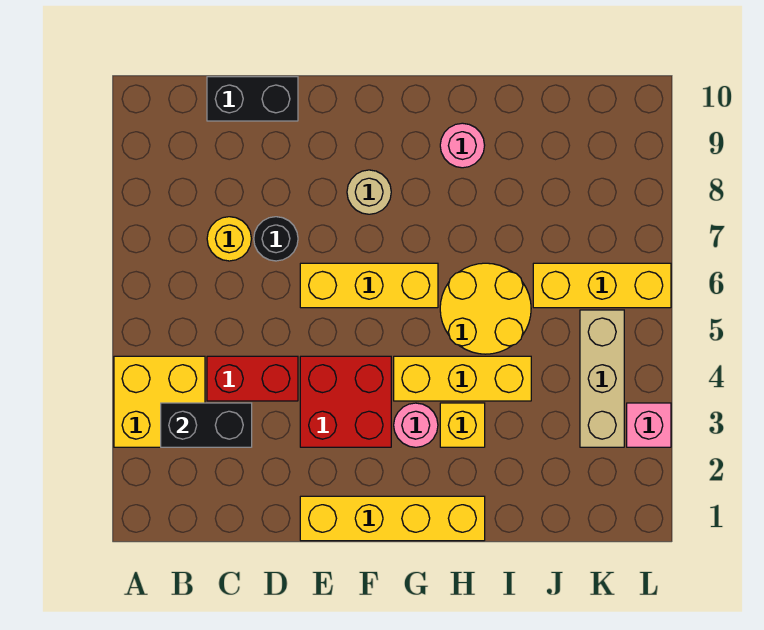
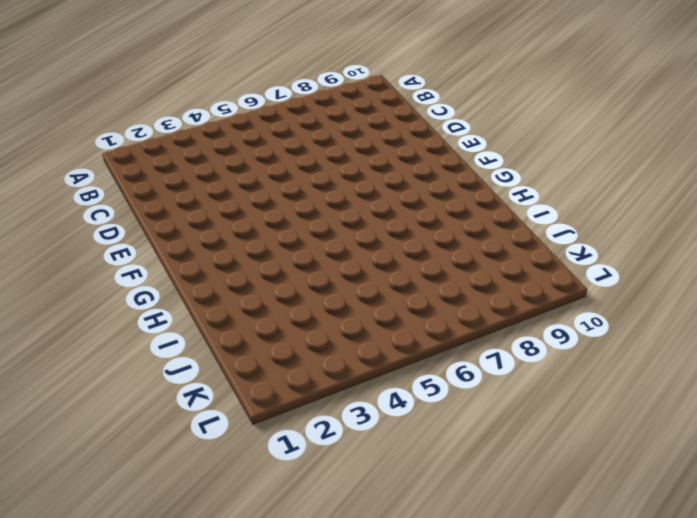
none -> yellow brick A3:B4 level 1
none -> red brick C4:D4 level 1
none -> yellow round brick C7 level 1

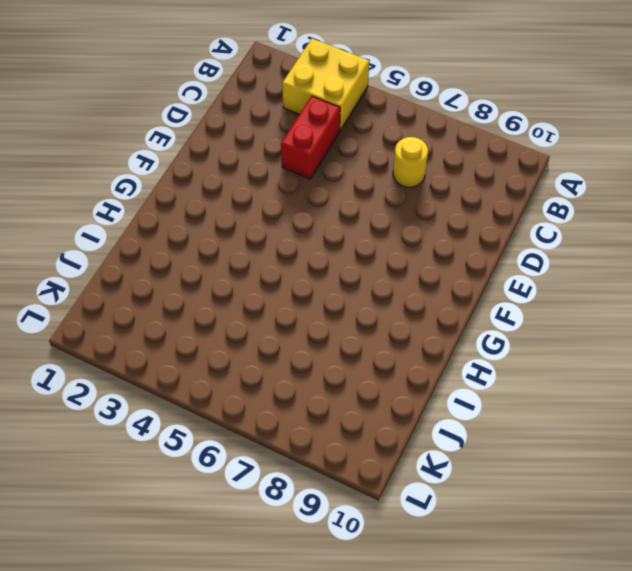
none -> black brick C10:D10 level 1
none -> black round brick D7 level 1
none -> yellow brick E1:H1 level 1

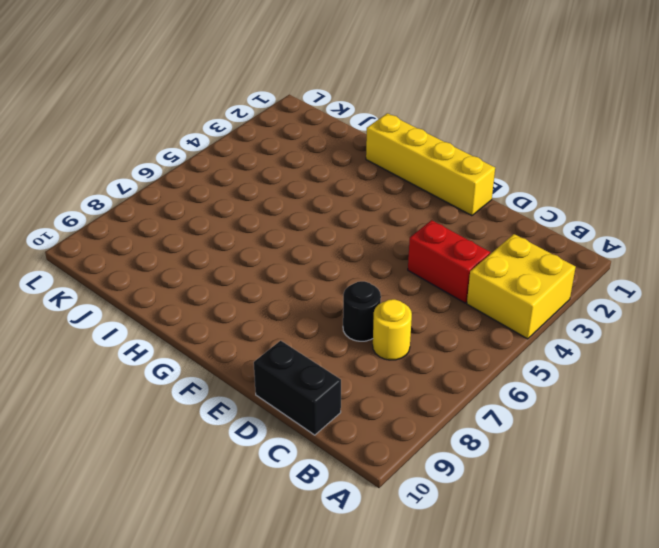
none -> red brick E3:F4 level 1
none -> yellow brick E6:G6 level 1
none -> tan round brick F8 level 1

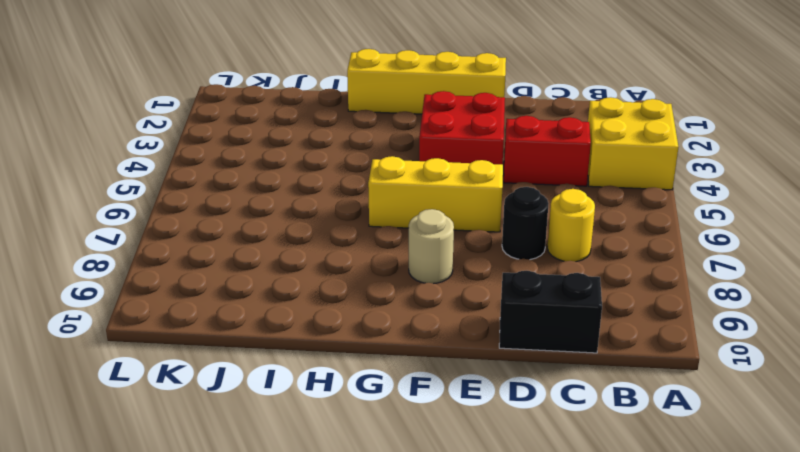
none -> pink round brick G3 level 1
none -> yellow brick G4:I4 level 1
none -> yellow brick H3 level 1

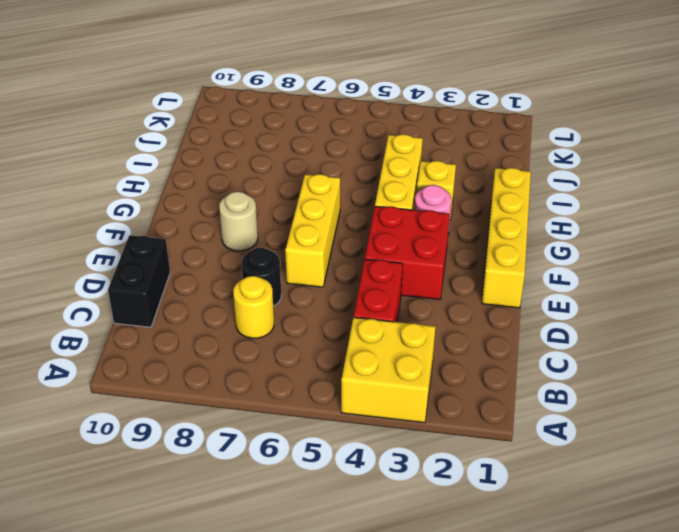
none -> yellow round brick H5:I6 level 1
none -> pink round brick H9 level 1
none -> yellow brick J6:L6 level 1

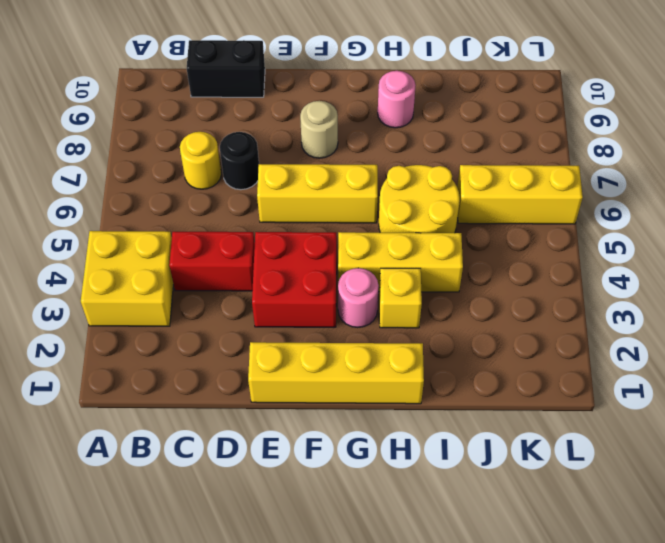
none -> tan brick K3:K5 level 1
none -> pink brick L3 level 1
none -> black brick B3:C3 level 2

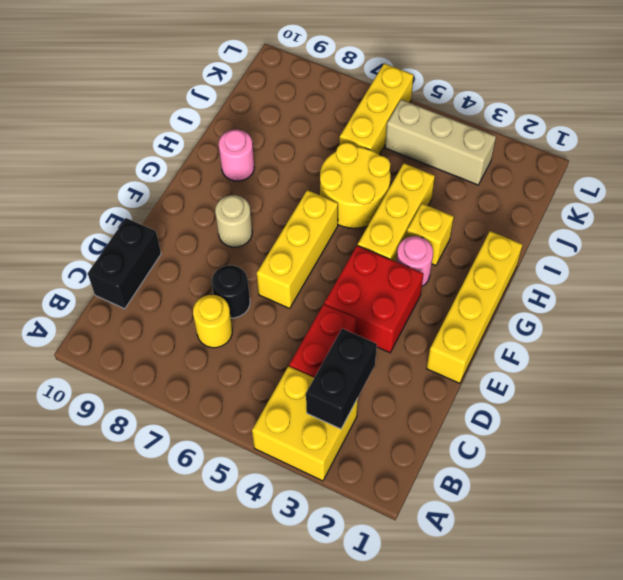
none -> pink brick L3 level 1

